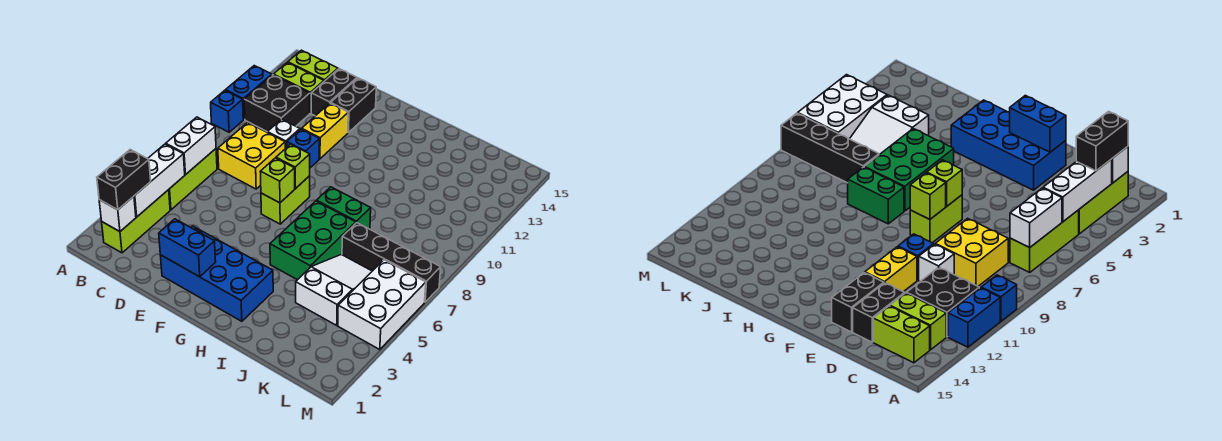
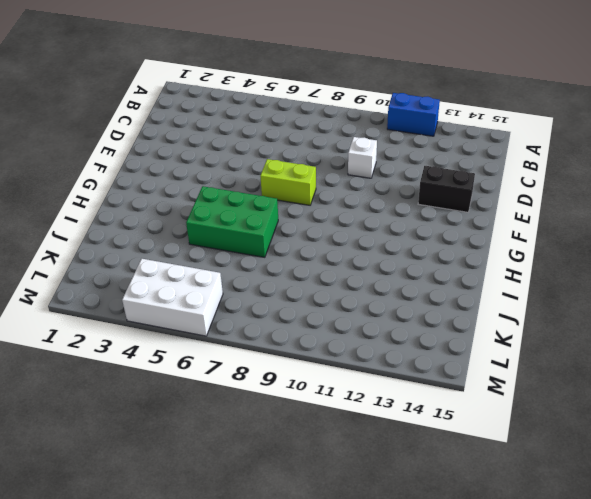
none -> blue brick A10 level 1
none -> lime brick B2:B4 level 1
none -> lime brick B5:B7 level 1

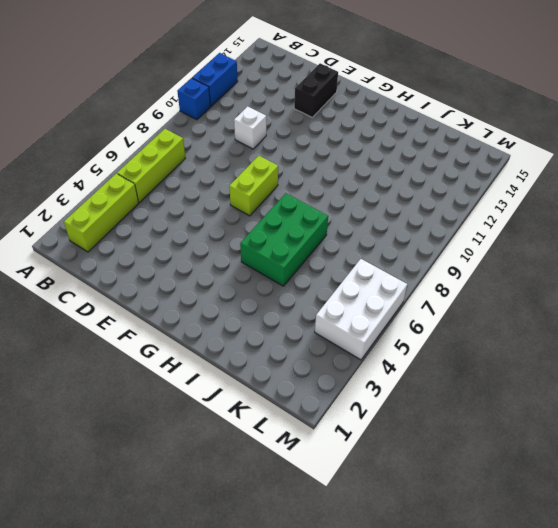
none -> black brick B11:C12 level 1
none -> lime brick B13:C13 level 1
none -> lime brick B14:C14 level 1

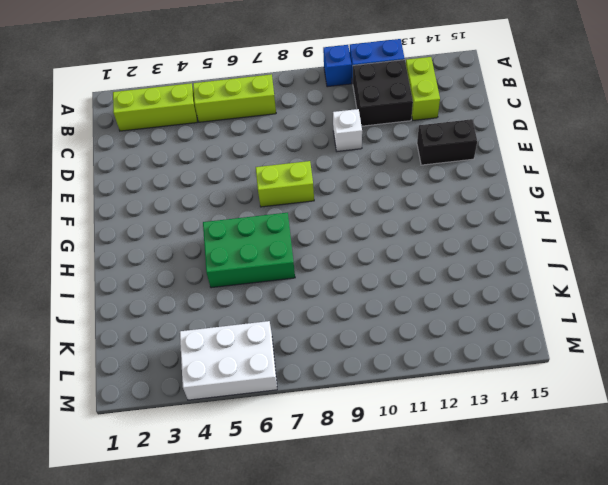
none -> lime brick B14:C14 level 1
none -> yellow brick C8:D9 level 1
none -> black brick D13:D14 level 1

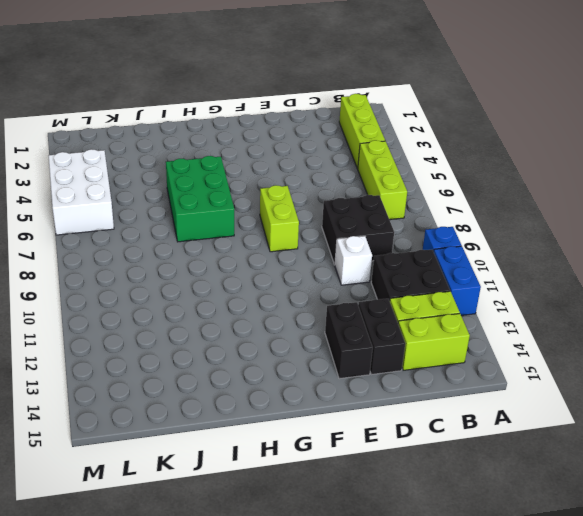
black brick C8:D9 level 1 -> yellow brick C8:D9 level 1
none -> blue brick E2:H3 level 1
none -> blue brick E10 level 1
none -> yellow brick E11:E12 level 1

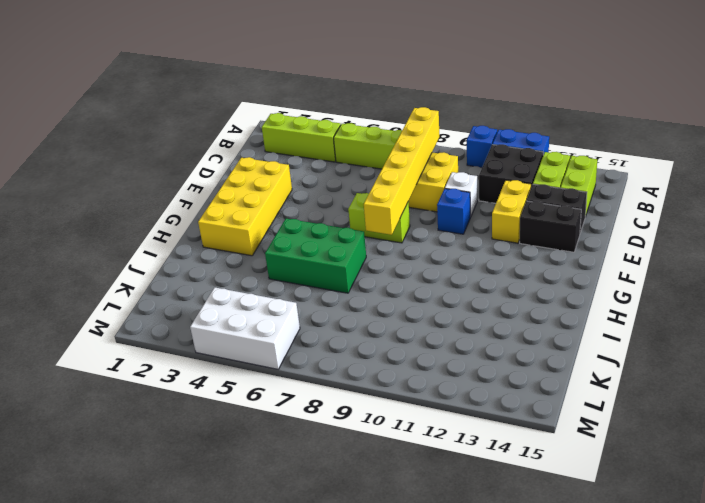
yellow brick B8:G8 level 2 -> lime brick F8 level 2
yellow brick D12:E12 level 1 -> yellow brick E11:E12 level 1
yellow brick E2:H3 level 1 -> blue brick E2:H3 level 1
none -> green brick H8:I8 level 1
none -> white slope J4:K6 level 1 top 4
none -> black brick J7:M7 level 1

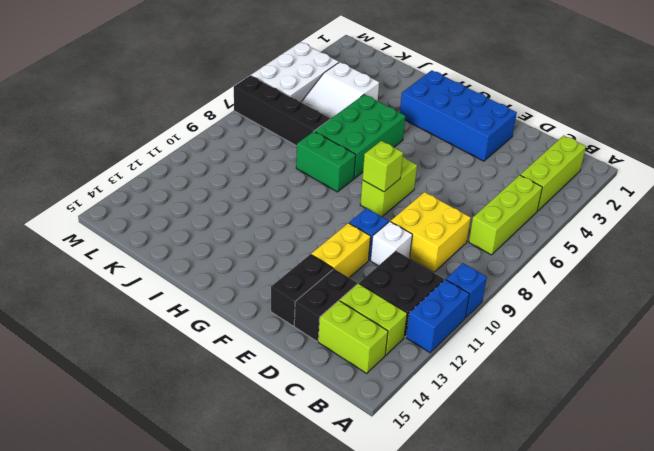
none -> white brick B2 level 2
none -> white brick B3:B5 level 2
none -> white brick B6:B7 level 2

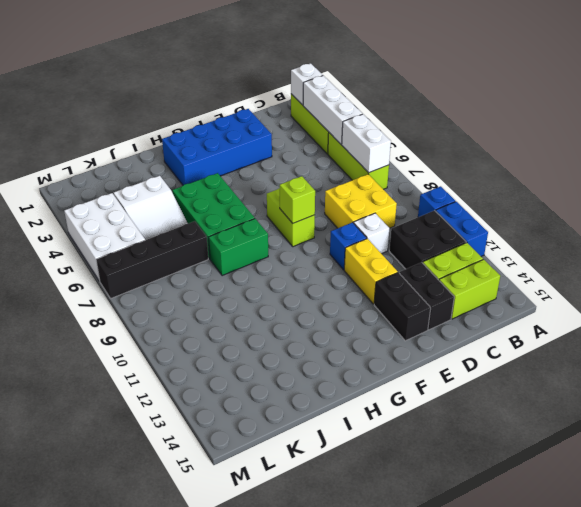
none -> blue brick E2:F2 level 2
none -> lime brick F7 level 2
none -> black brick B2:B3 level 3

